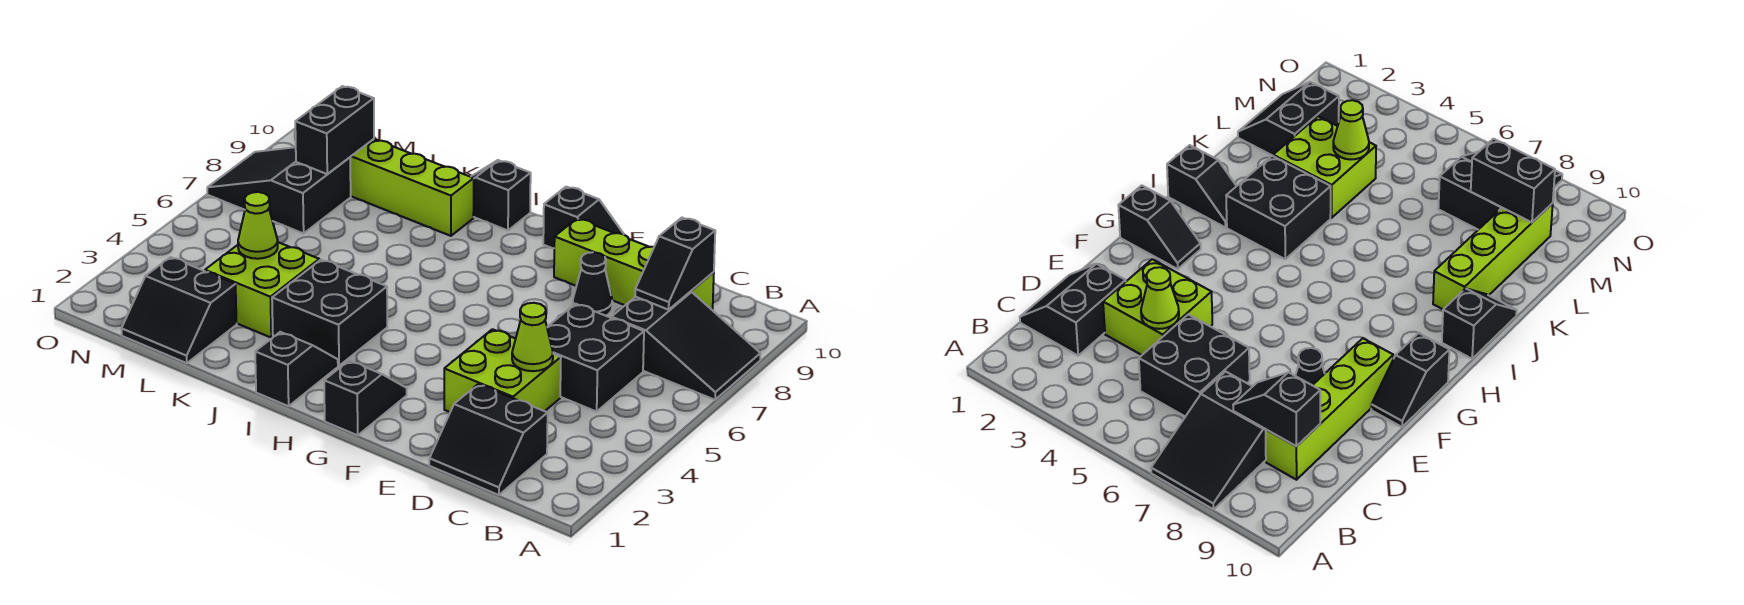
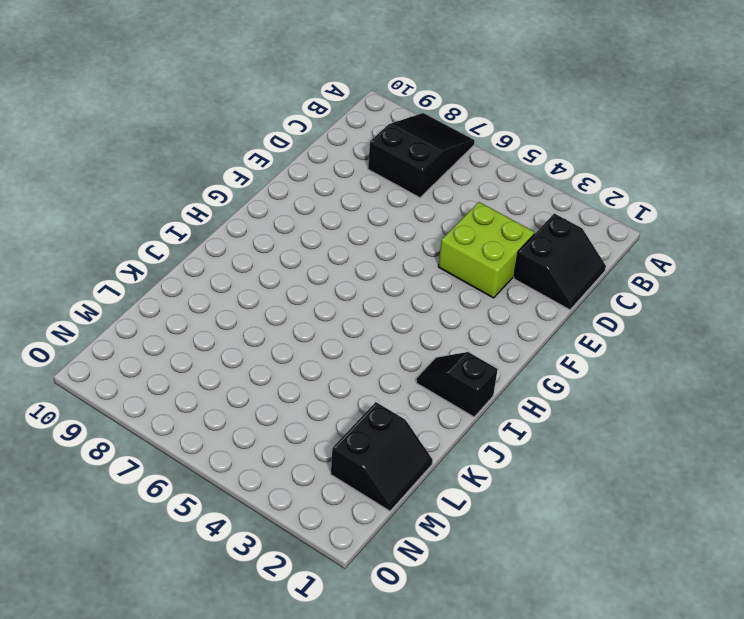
none -> black brick C5:D6 level 1
none -> lime brick C9:F9 level 1
none -> black cone E8 level 1

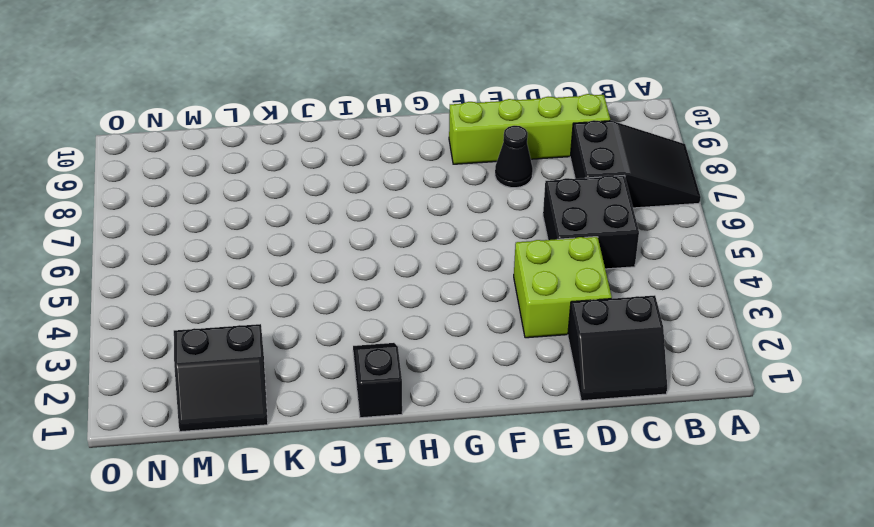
none -> black slope F10:G10 level 1 top G
none -> black slope G1:G2 level 1 top 1
none -> black brick I3:J4 level 1

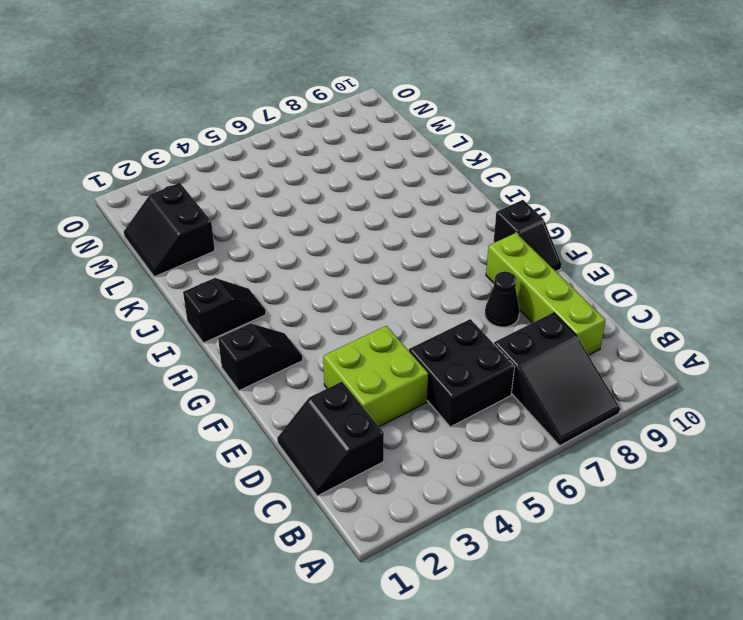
none -> black brick I3:J4 level 1
none -> black slope I10:J10 level 1 top I
none -> lime brick J9:M9 level 1

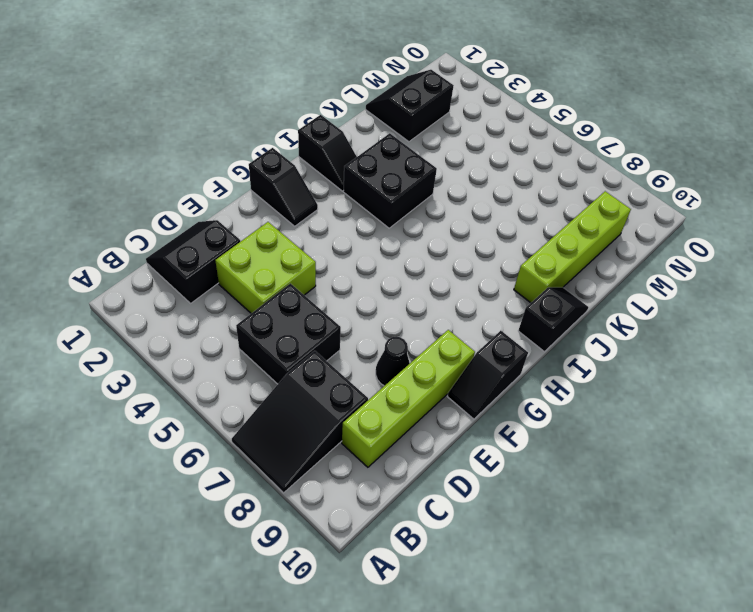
none -> lime brick K3:L4 level 1
none -> black slope M7:O8 level 1 top M
none -> black slope C8:C9 level 2 top 9

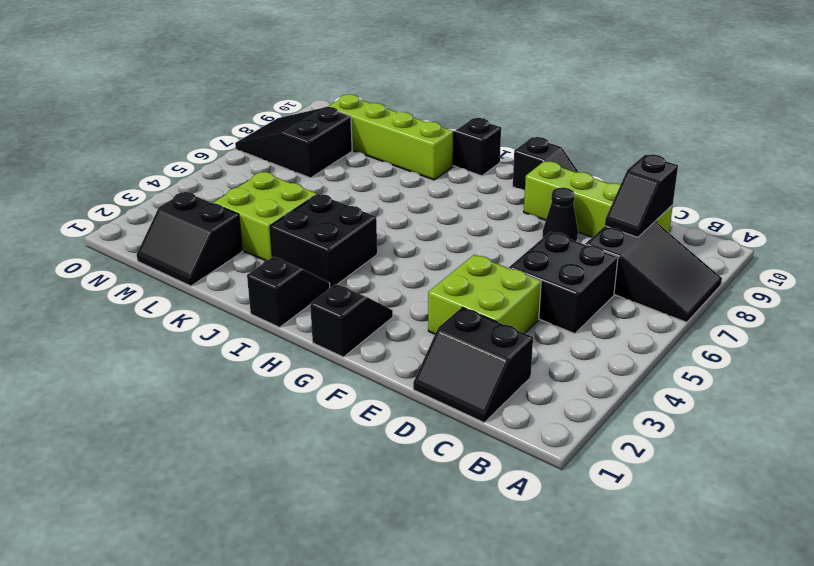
none -> lime cone D4 level 2
none -> lime cone L4 level 2
none -> black brick M8:M9 level 2

